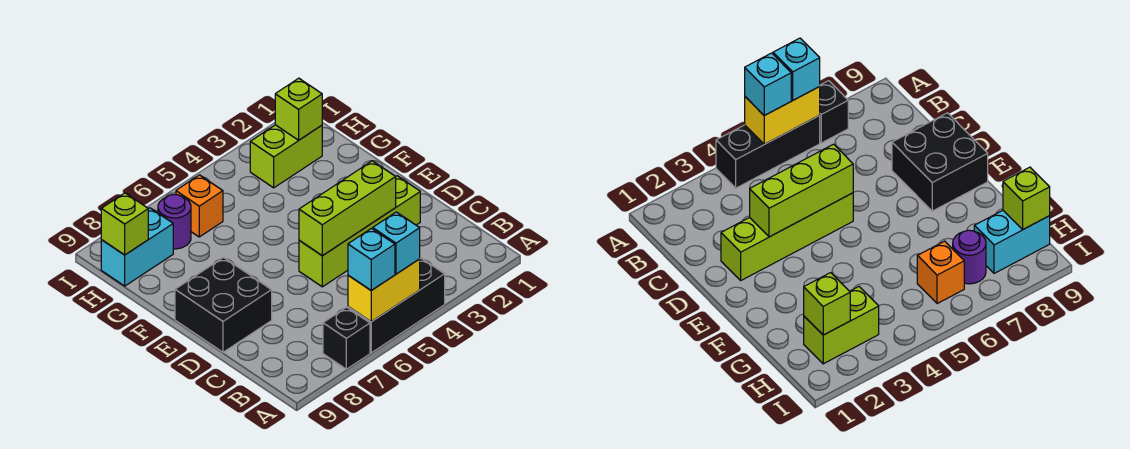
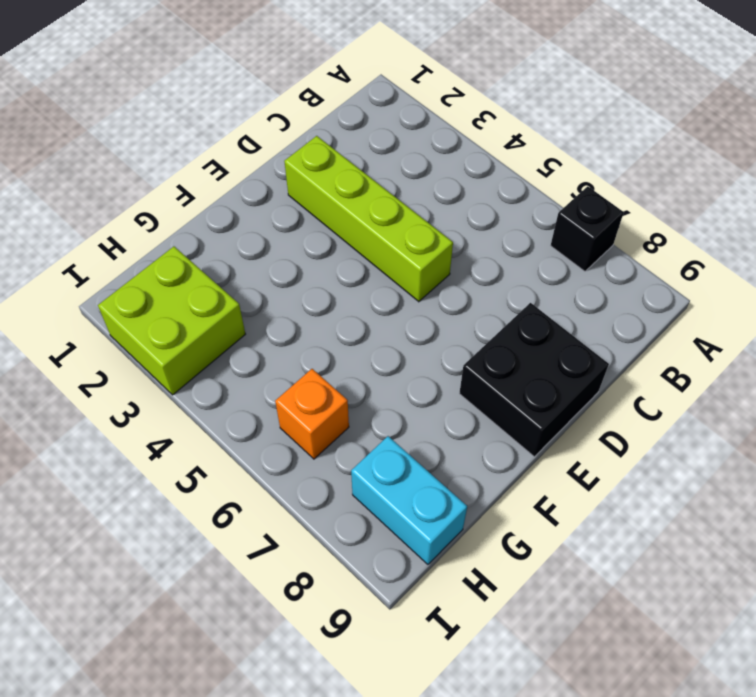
lime brick H2:I3 level 1 -> lime brick H2:H3 level 1
none -> black brick A4:A6 level 1
none -> purple round brick H7 level 1
none -> yellow brick A5:A6 level 2

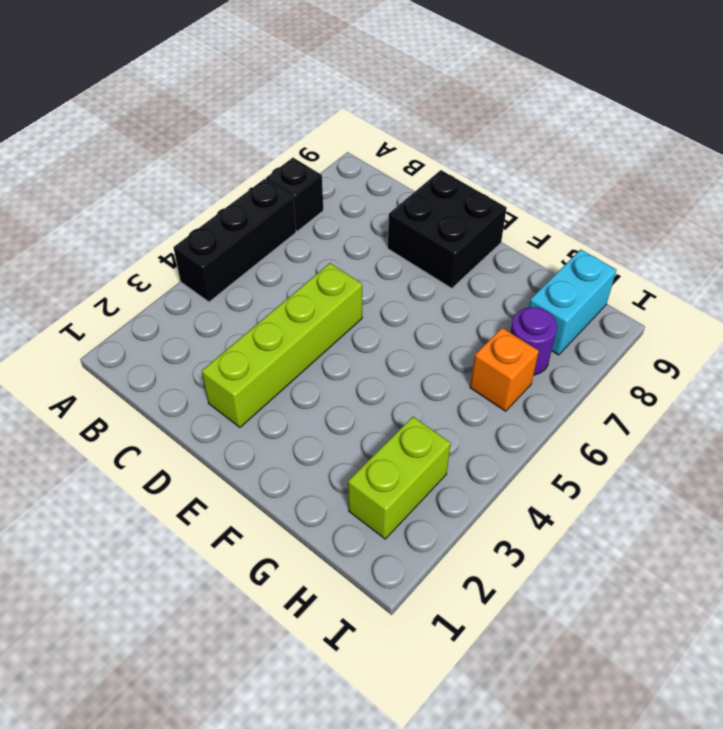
none -> yellow brick A5:A6 level 2
none -> lime brick D3:D5 level 2
none -> lime brick H2 level 2

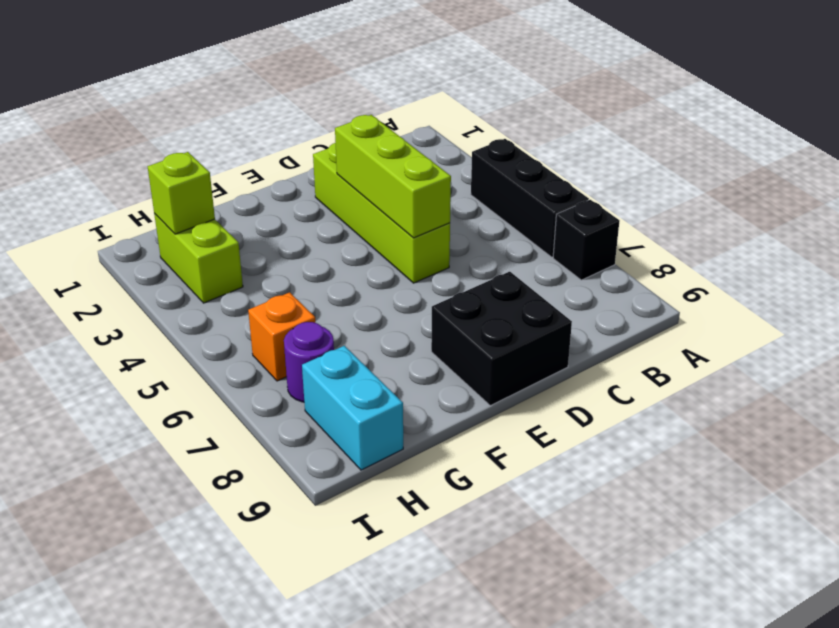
none -> yellow brick A5:A6 level 2
none -> lime brick H9 level 2
none -> cyan brick A5 level 3

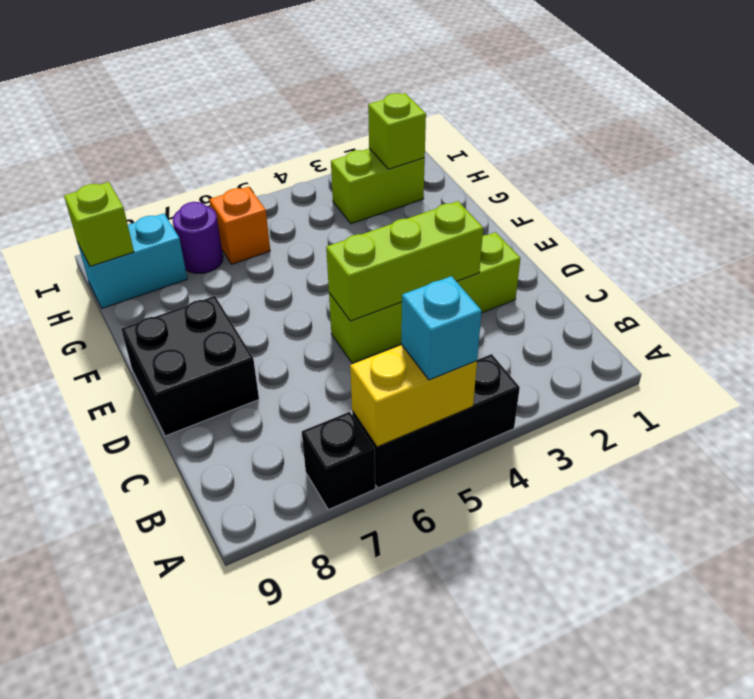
none -> cyan brick A6 level 3

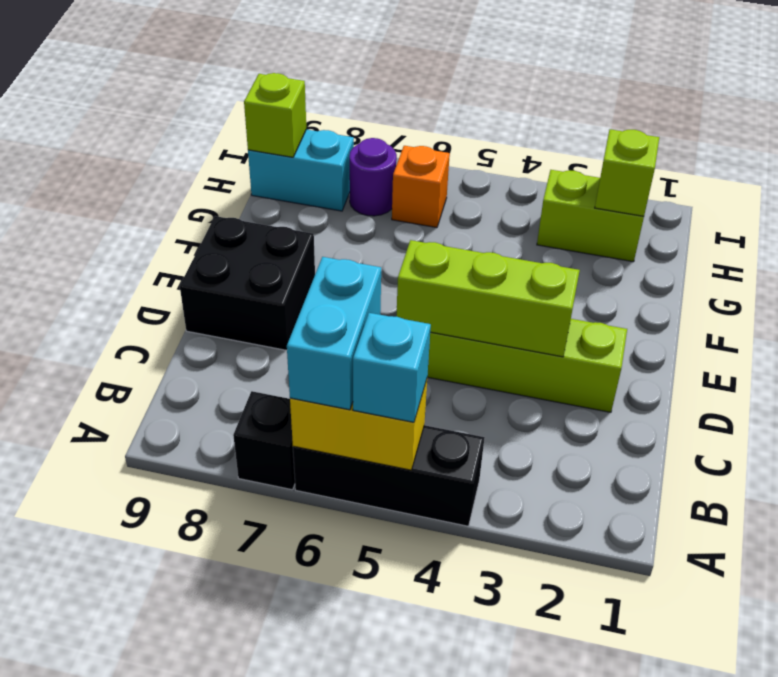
cyan brick A6:B6 level 3 -> cyan brick A6 level 3

